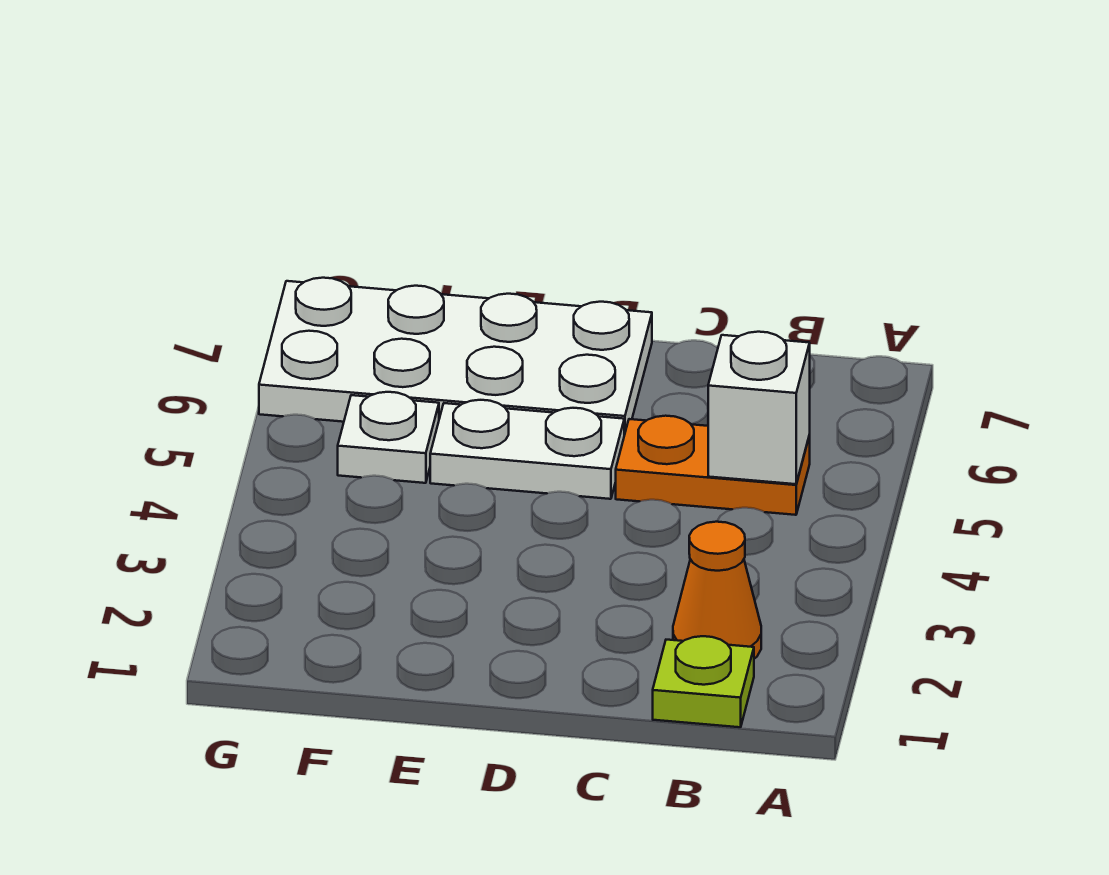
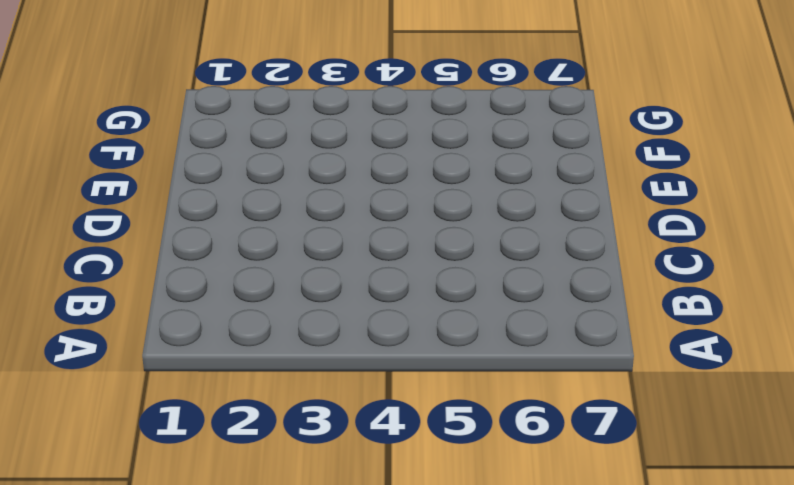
none -> lime plate B1 level 1
none -> orange cone B2 level 1

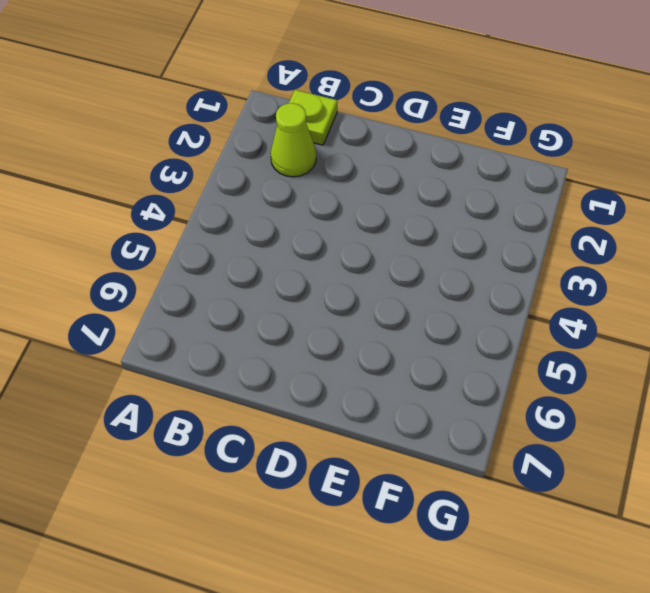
lime cone B2 level 1 -> orange cone B2 level 1
none -> orange plate B5:C5 level 1
none -> white plate D5:E5 level 1

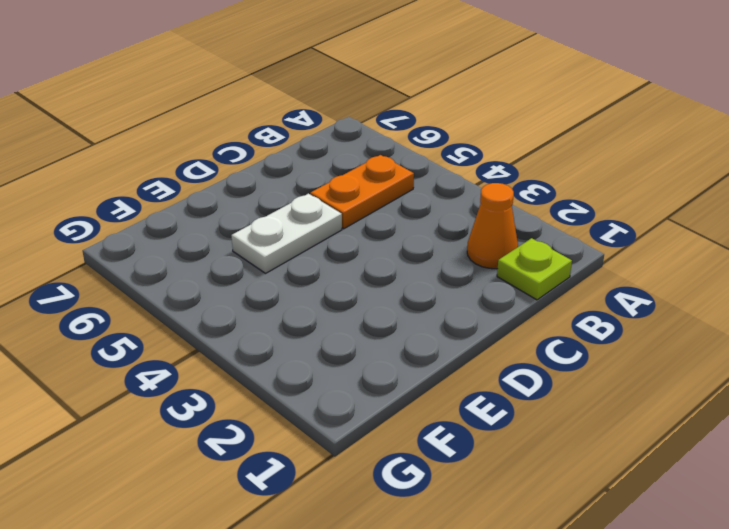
none -> white plate D6:G7 level 1
none -> white plate F5 level 1

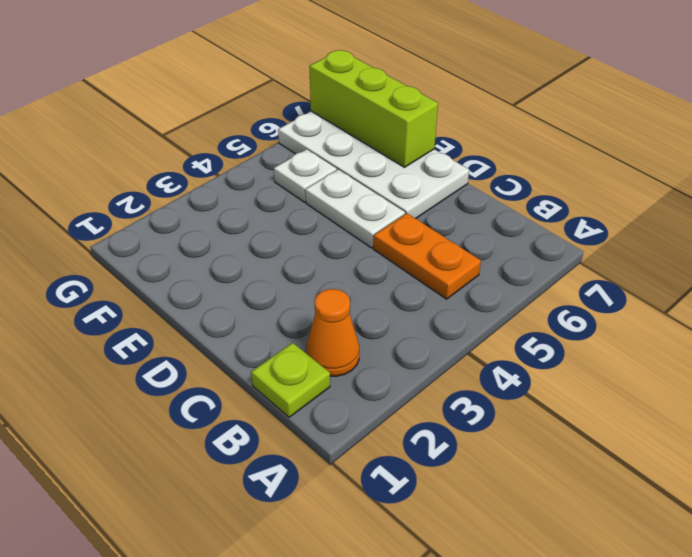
lime brick E7:G7 level 2 -> none
none -> white brick B5 level 2

